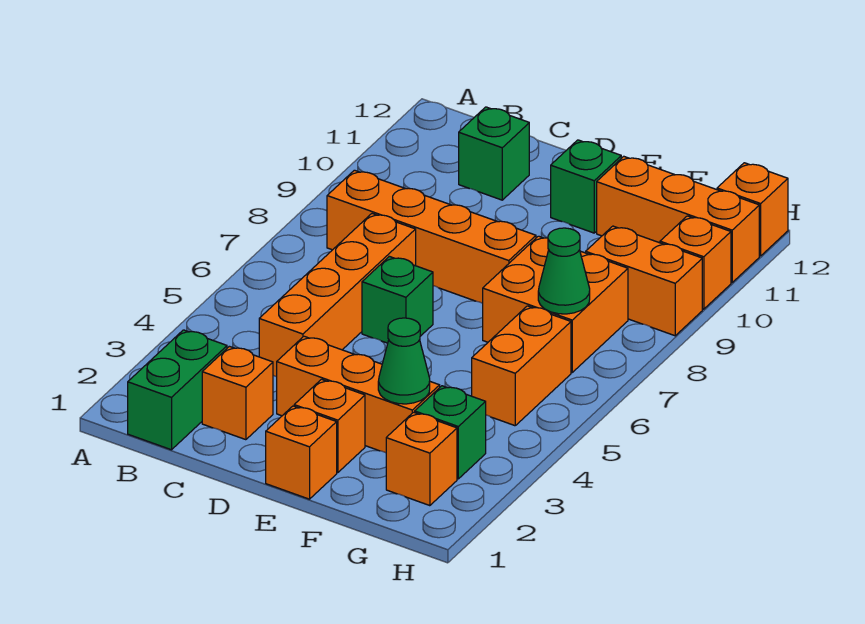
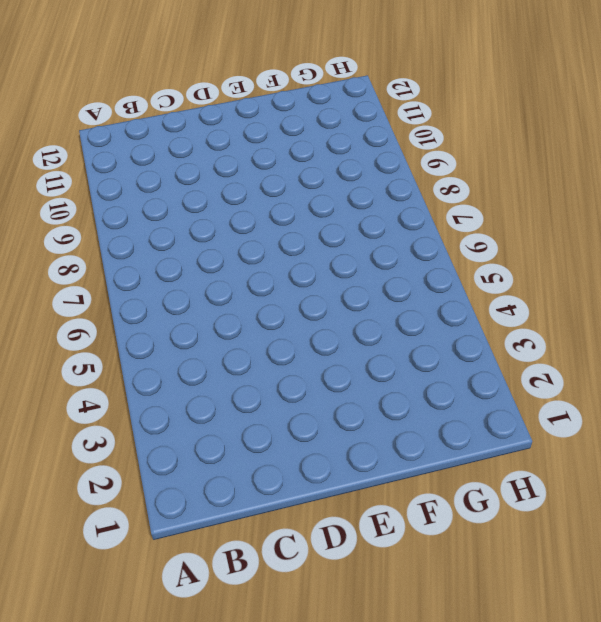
none -> green brick B1:B2 level 1
none -> orange brick B8:E8 level 1
none -> orange brick C2 level 1

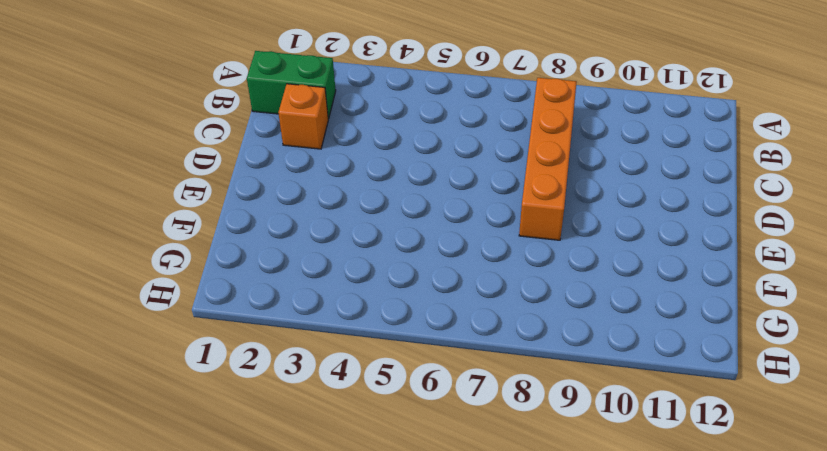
none -> orange brick C4:C7 level 1
none -> green brick C11 level 1
none -> orange brick D3:F3 level 1

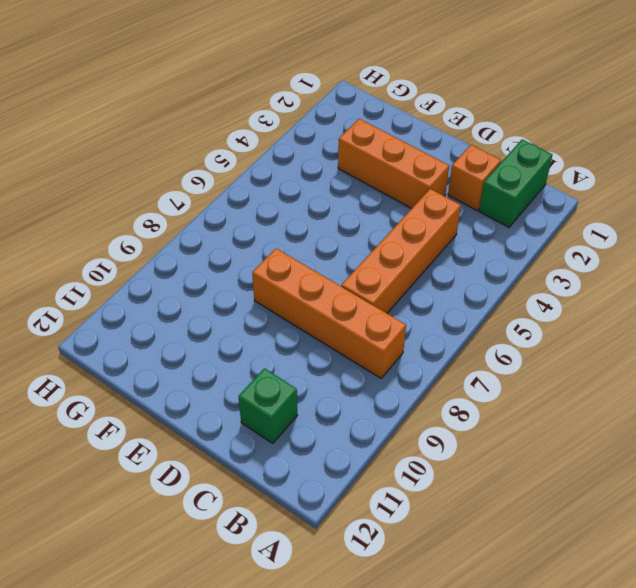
none -> green brick D6 level 1
none -> orange brick E1 level 1
none -> orange brick E2 level 1

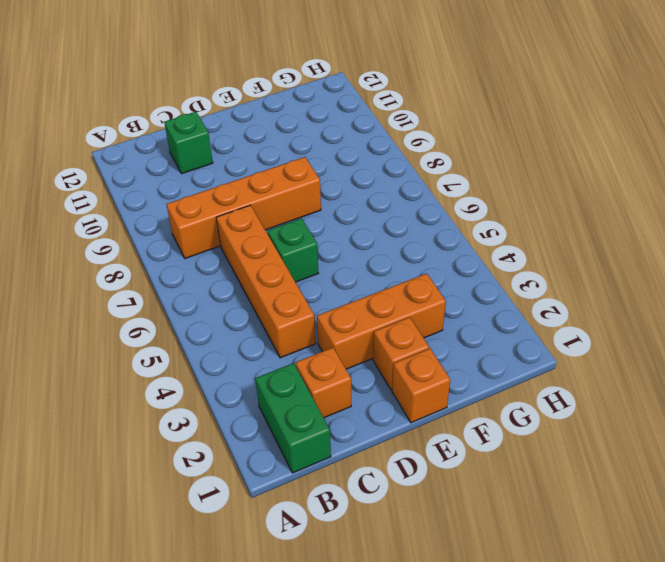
none -> green brick E11 level 1
none -> orange brick F7:G8 level 1
none -> orange brick F11:H11 level 1

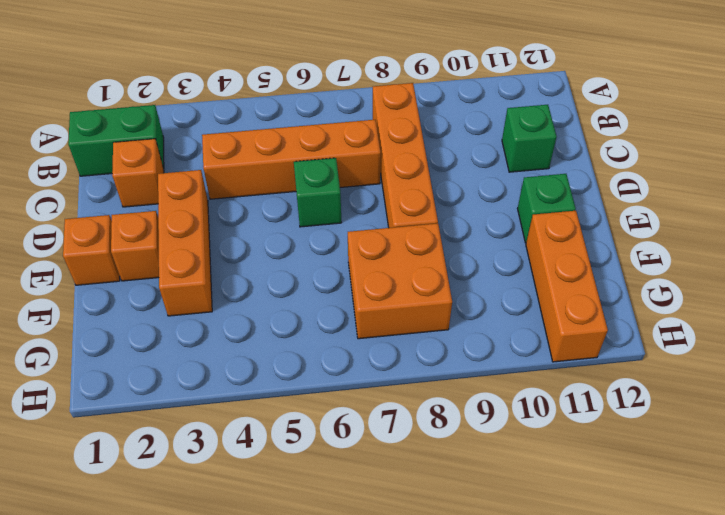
none -> orange brick G2 level 1
none -> green brick G3 level 1
none -> orange brick G5:G6 level 1

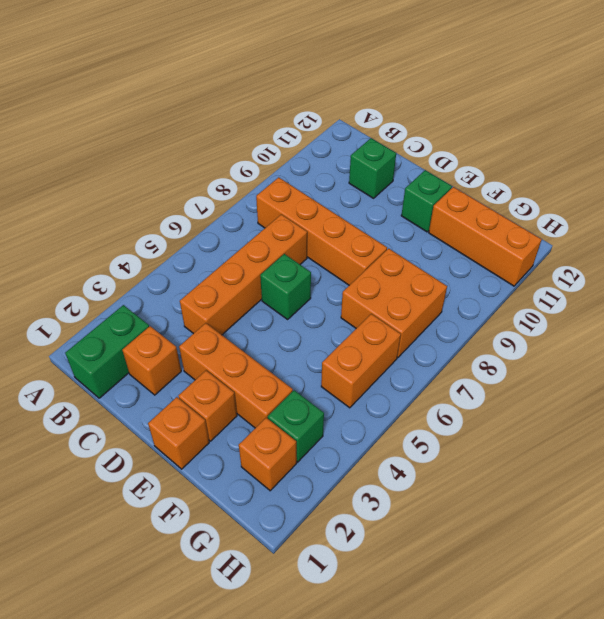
none -> orange brick G9:H9 level 1
none -> orange brick H10 level 1
none -> orange brick H12 level 1

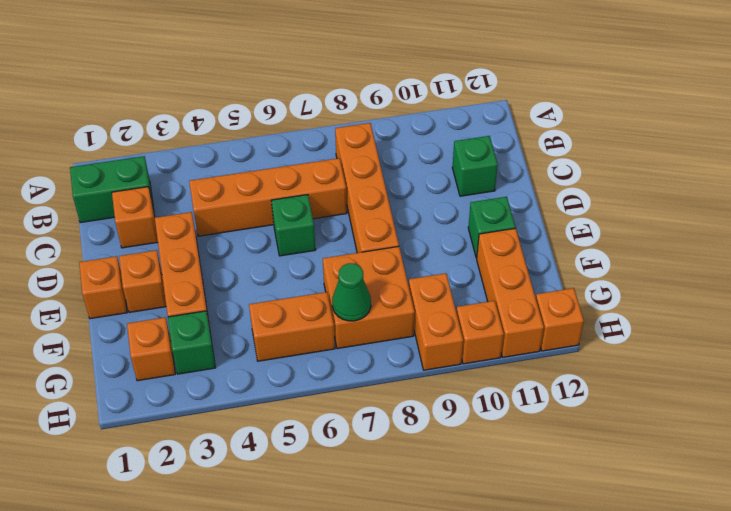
none -> green cone F3 level 2

